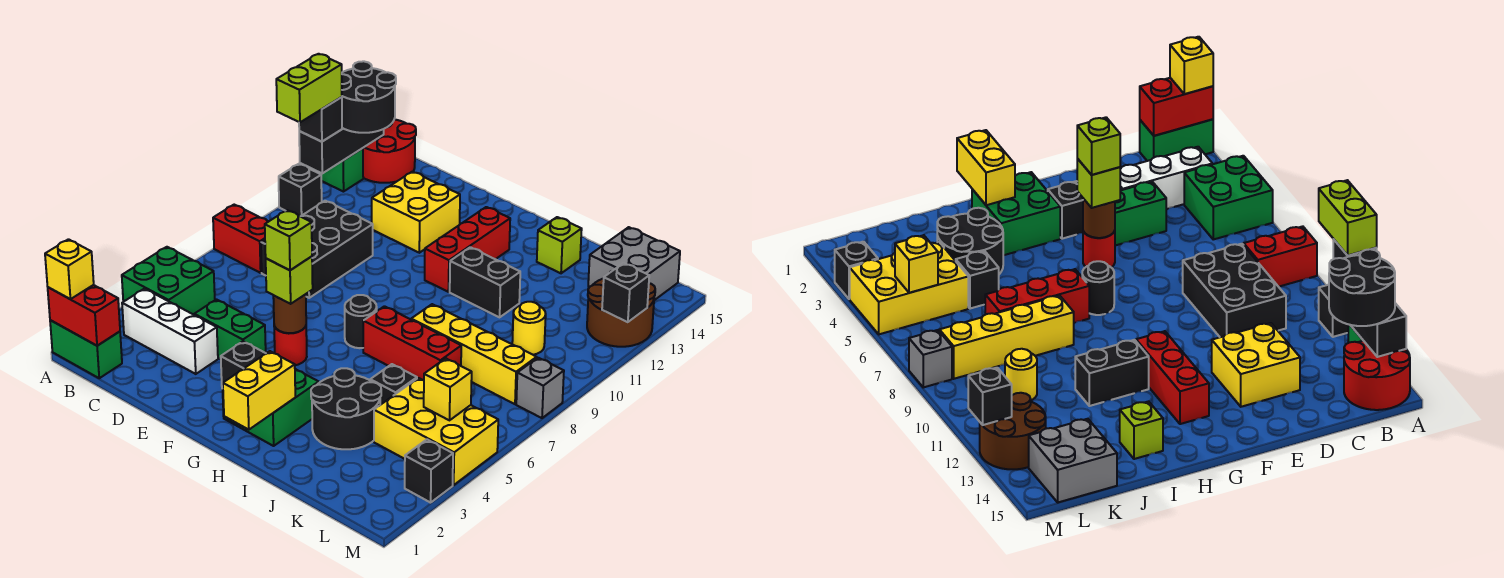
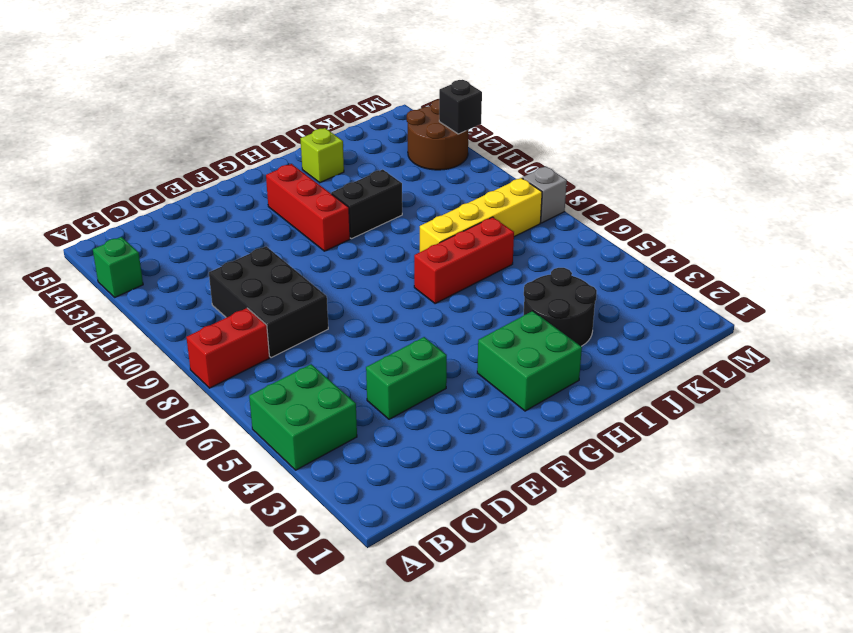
none -> green brick A1:B1 level 1
none -> black brick A11 level 1
none -> red round brick A14:B15 level 1
none -> white brick B3:D3 level 1

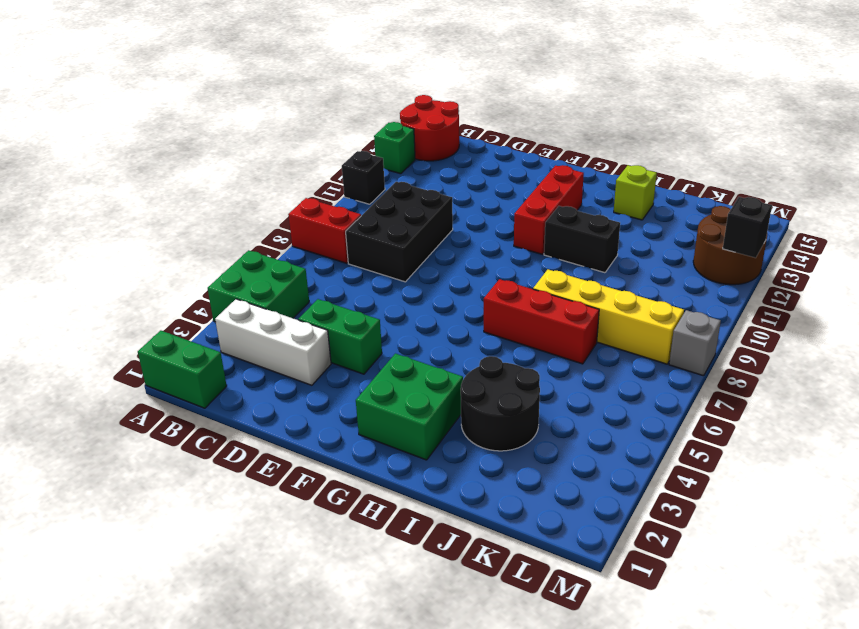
none -> yellow brick D12:E13 level 1
none -> black brick F3 level 1
none -> red round brick F5 level 1
none -> black round brick G7 level 1

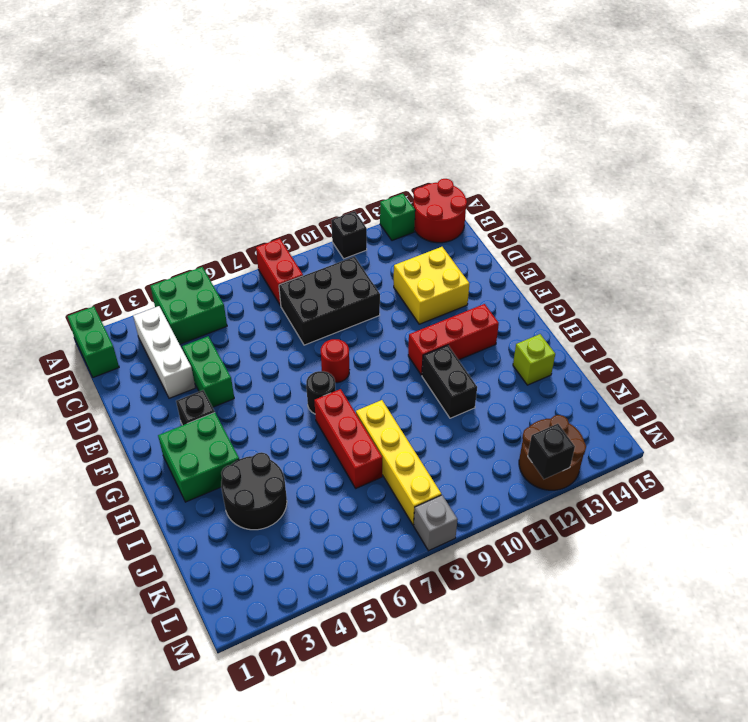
red round brick F8 level 1 -> red round brick F5 level 1
none -> black brick J5 level 1
none -> yellow brick K4:M5 level 1
none -> yellow round brick K10 level 1
none -> grey brick K14:L15 level 1

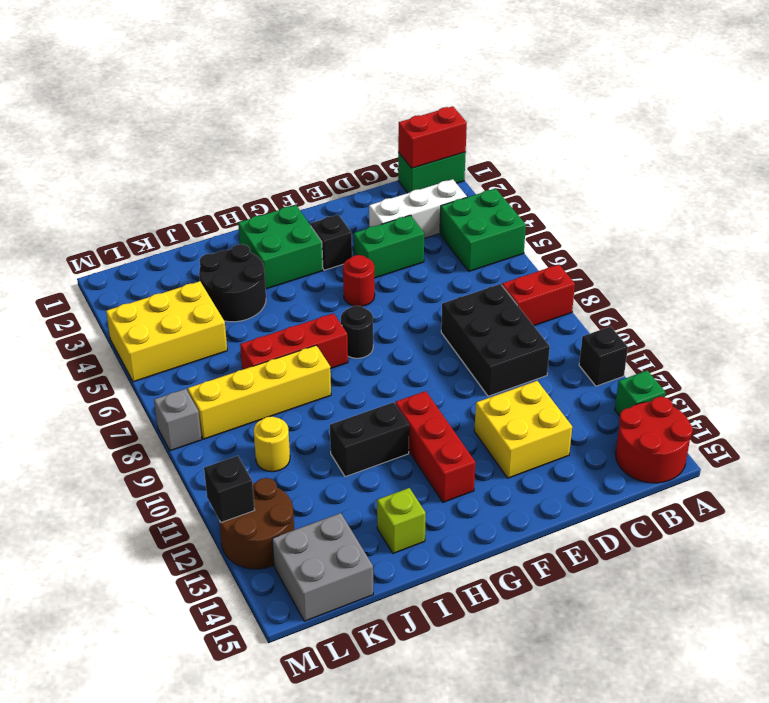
none -> black brick J5 level 1
none -> black brick M3 level 1
none -> black brick A12:A14 level 2
none -> brown round brick F5 level 2

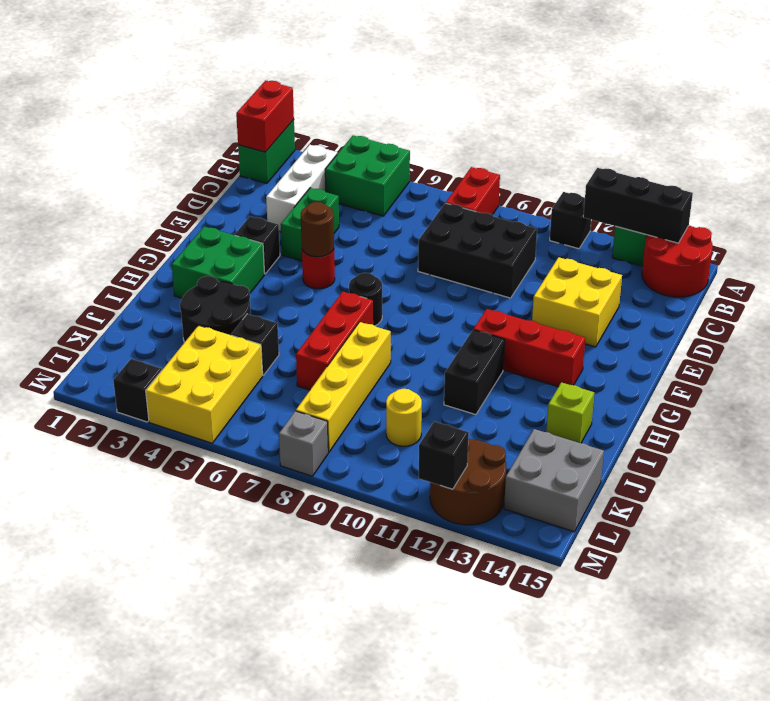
none -> yellow brick H1:H2 level 2
none -> yellow brick L5 level 2
none -> yellow brick A1 level 3
none -> black brick A12 level 3

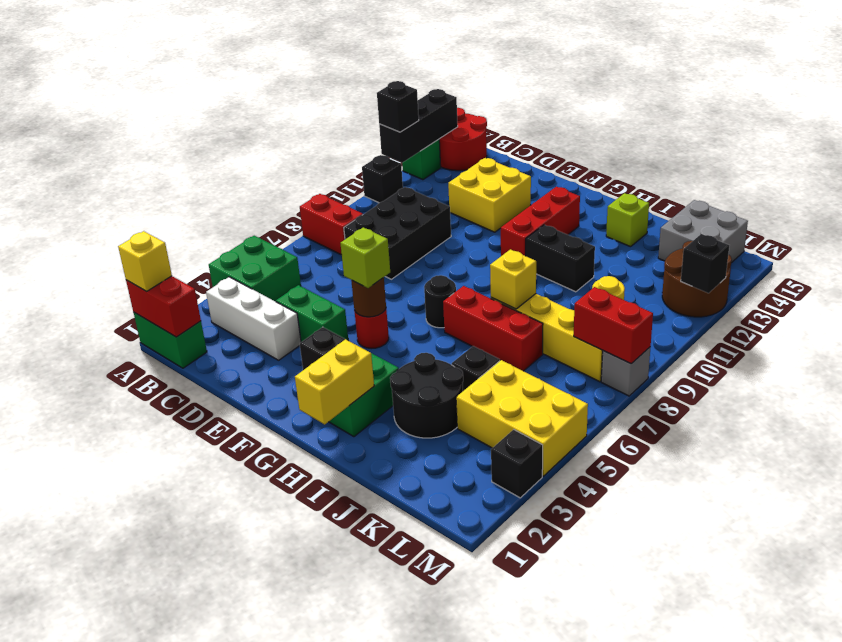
yellow brick I8 level 2 -> yellow brick L5 level 2
red brick L8:M8 level 2 -> none
none -> black round brick A13:B14 level 3
none -> lime brick A11:A12 level 4
none -> lime brick F5 level 4

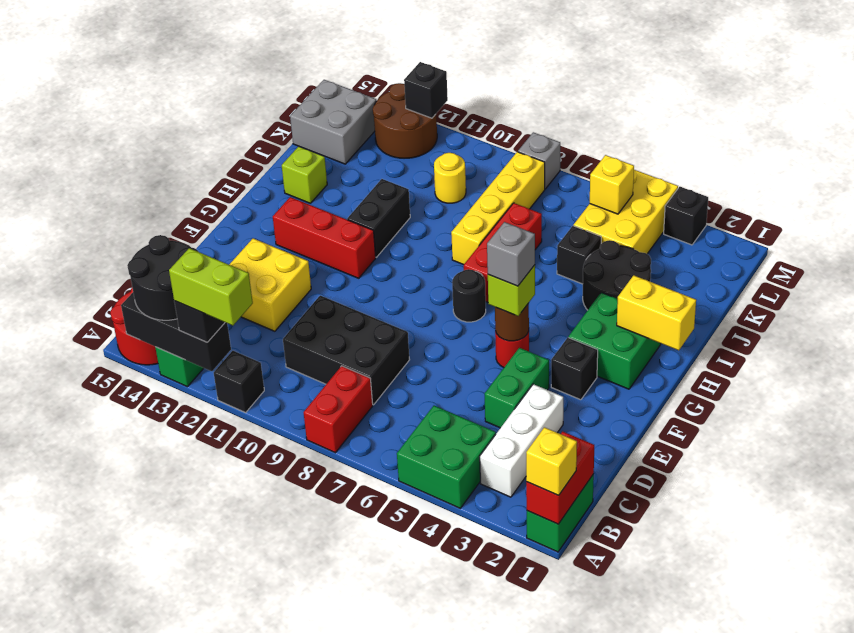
grey brick F5 level 4 -> lime brick F5 level 4

